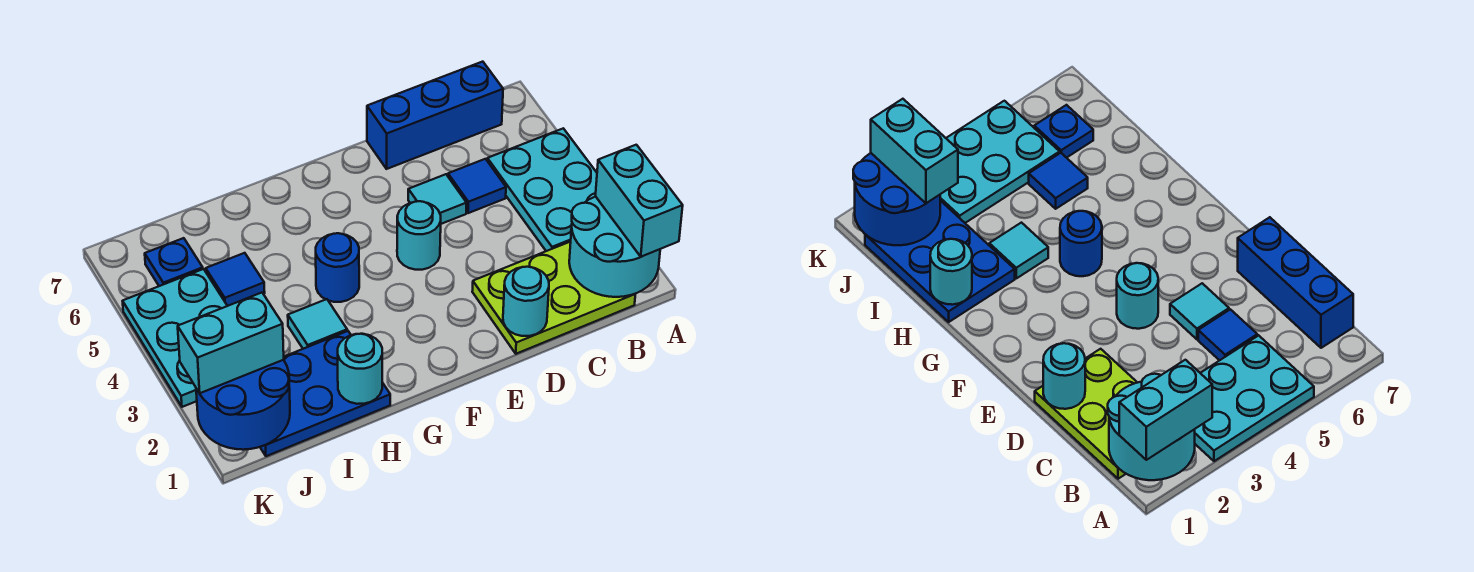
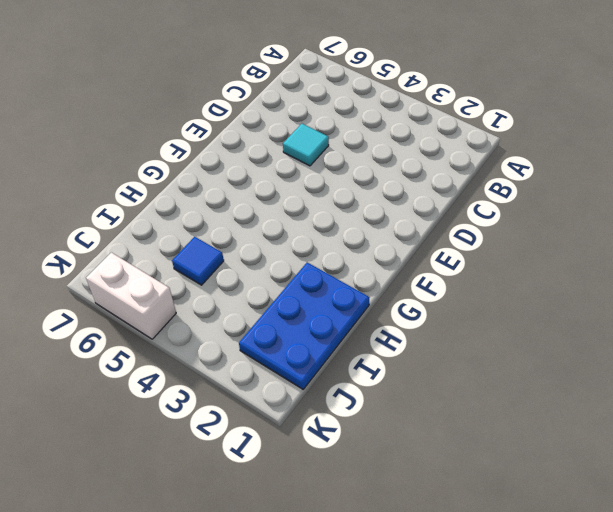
white brick K5:K6 level 1 -> cyan plate J3:K5 level 1
none -> cyan plate A3:B5 level 1
none -> lime plate B1:D2 level 1
none -> blue brick B7:D7 level 1

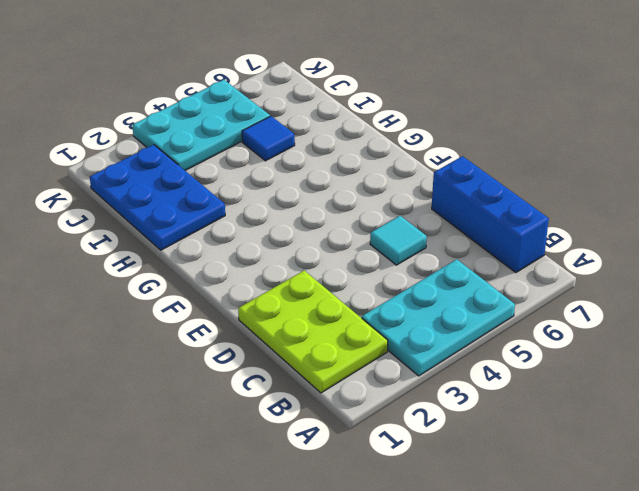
none -> blue tile C5 level 1
none -> cyan round brick E4 level 1
none -> blue round brick G4 level 1

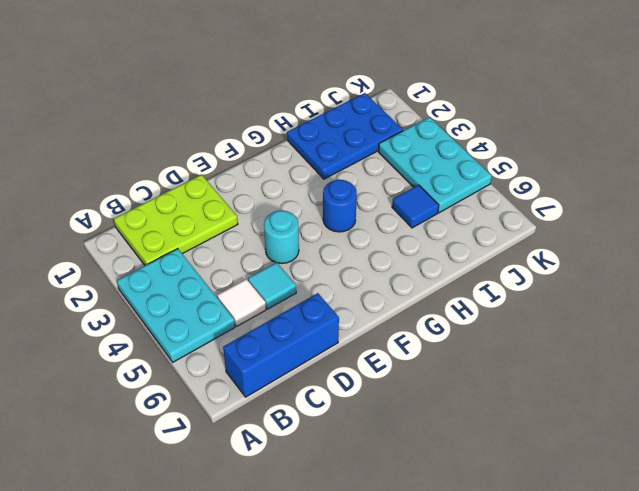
white tile C5 level 1 -> blue tile C5 level 1
none -> cyan tile H3 level 1
none -> blue plate J6 level 1
none -> cyan round brick A1:B2 level 2

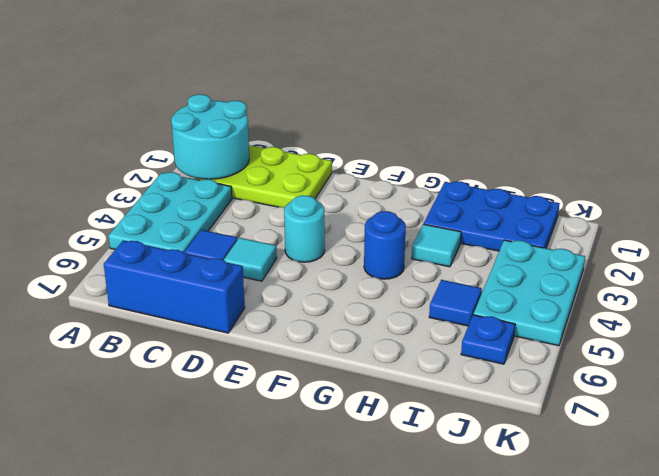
none -> cyan round brick D1 level 2
none -> cyan round brick H1 level 2
none -> blue round brick J1:K2 level 2

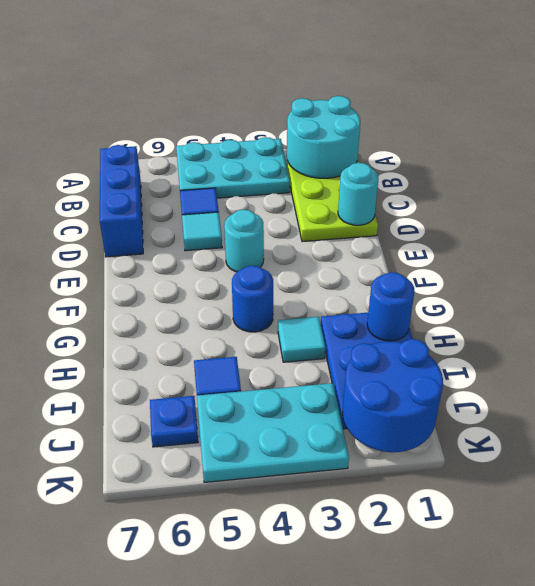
blue round brick H1 level 2 -> cyan round brick H1 level 2
none -> cyan brick A1:A2 level 3
none -> cyan brick J2:K2 level 3

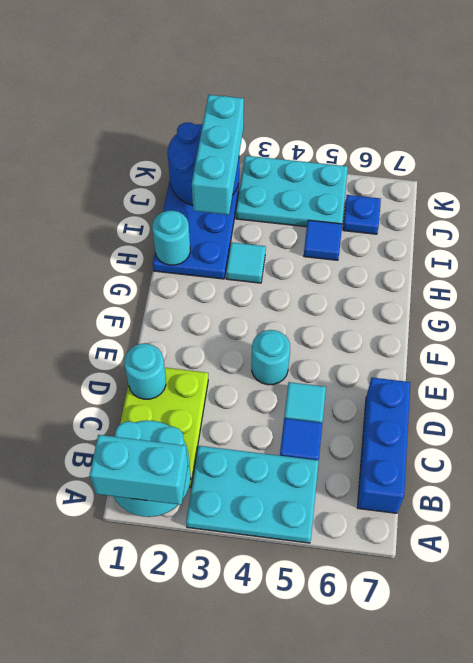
cyan brick I2:K2 level 3 -> cyan brick J2:K2 level 3
none -> blue round brick G4 level 1

